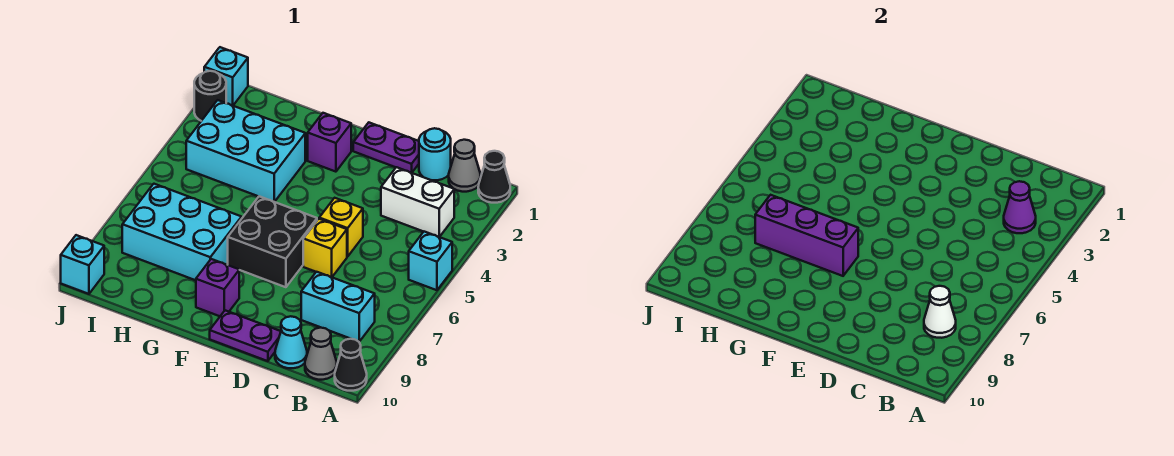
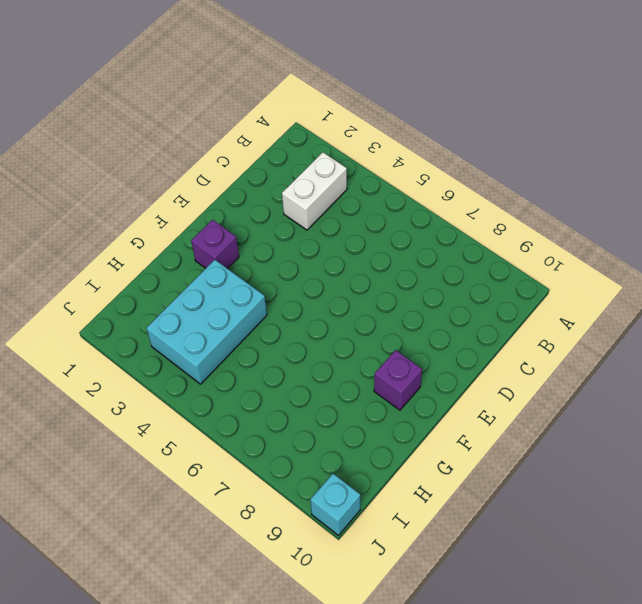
none -> black cone A1 level 1
none -> cyan brick A5 level 1
none -> black cone A10 level 1

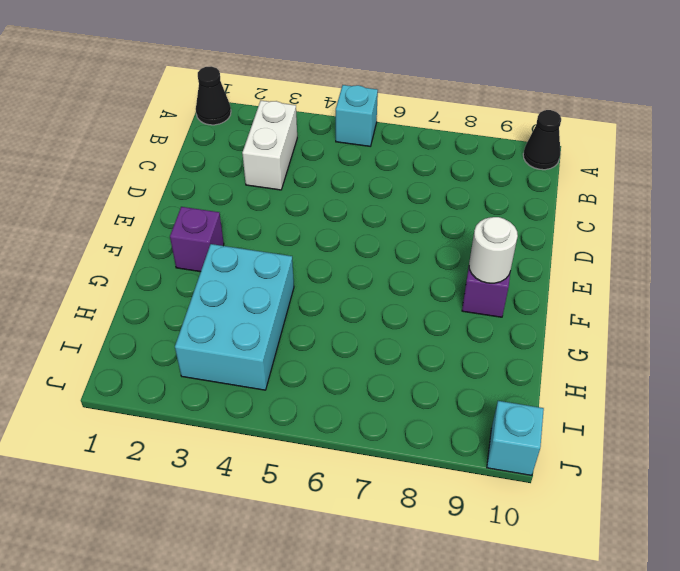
white round brick F9 level 2 -> none
none -> grey cone B1 level 1
none -> cyan brick B8:C8 level 1
none -> grey cone B10 level 1

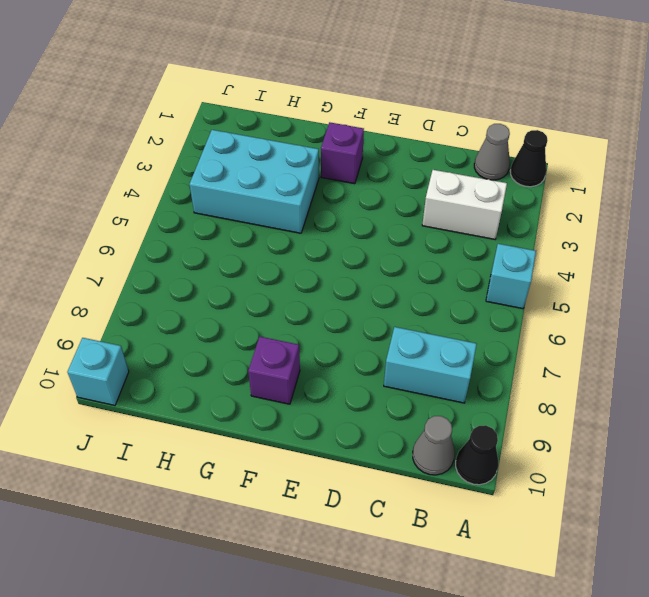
none -> cyan round brick C1 level 1
none -> cyan cone C10 level 1
none -> purple plate D1:E1 level 1

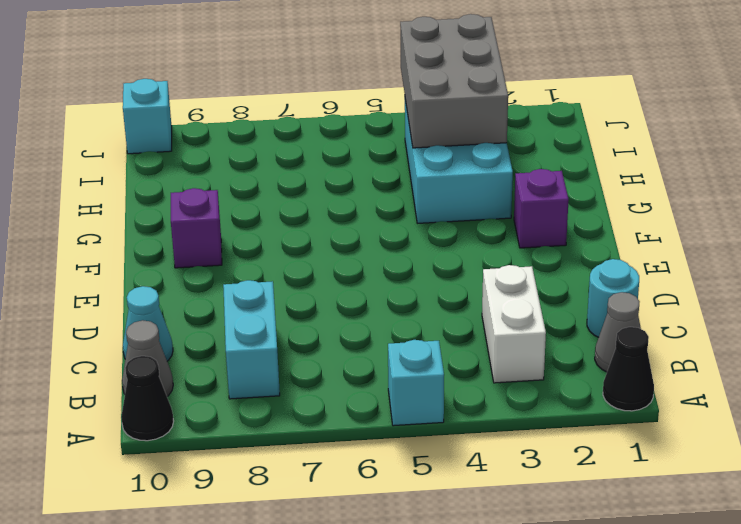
grey brick H3:J4 level 2 -> none
none -> purple plate D1:E1 level 1
none -> yellow brick D5 level 1
none -> yellow brick D6 level 1

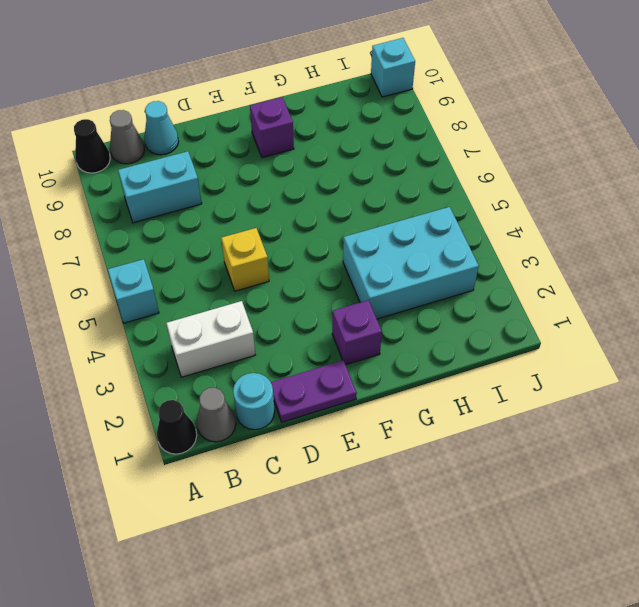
none -> yellow brick D6 level 1
none -> purple plate D10:E10 level 1
none -> black brick E6:F7 level 1

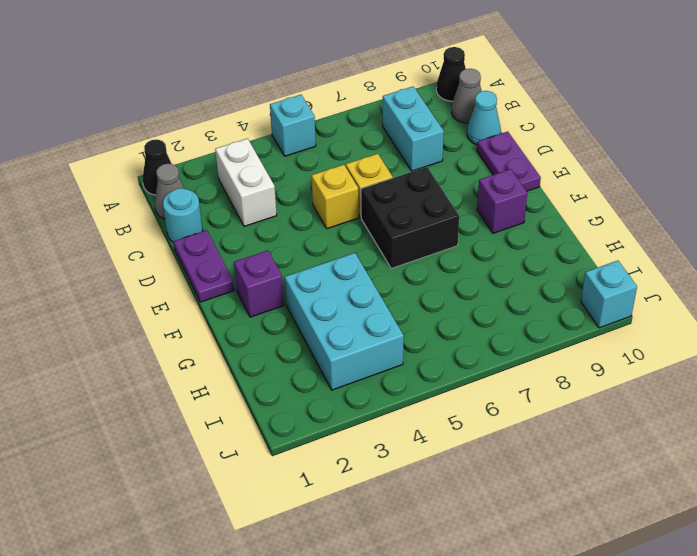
none -> cyan brick G7:I8 level 1
none -> cyan brick J1 level 1
none -> black round brick J2 level 1

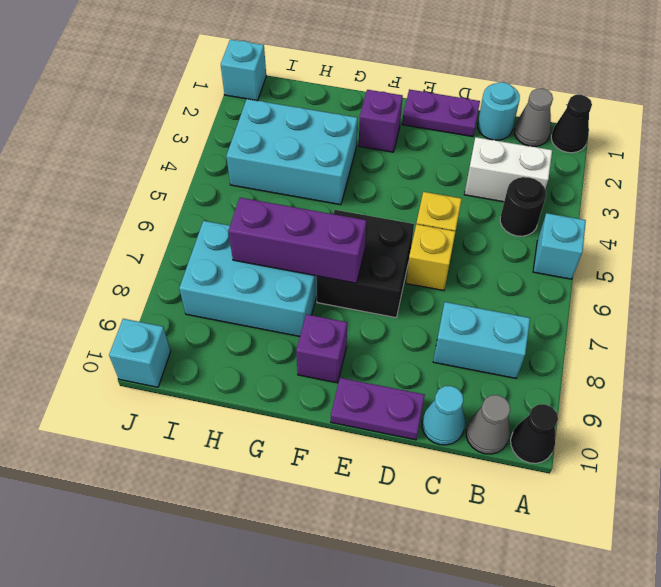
black round brick B4 level 1 -> black round brick J2 level 1
none -> purple cone B3 level 2
none -> white cone B8 level 2

